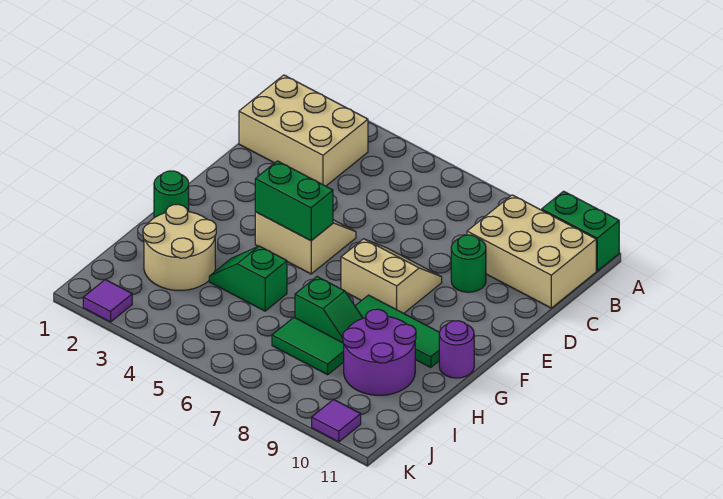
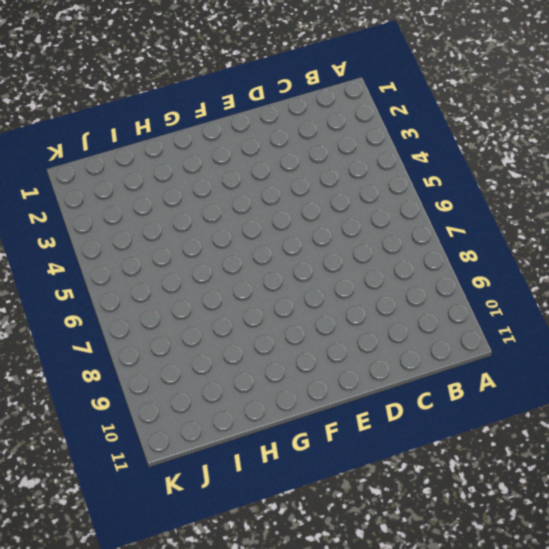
none -> green brick A10:A11 level 1
none -> tan brick B1:C3 level 1
none -> tan brick B9:C11 level 1

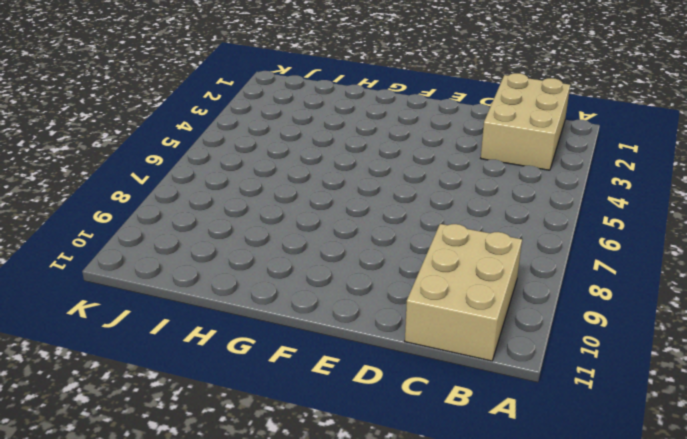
none -> green brick A10:A11 level 1
none -> green round brick D9 level 1
none -> tan slope E4:F5 level 1 top F

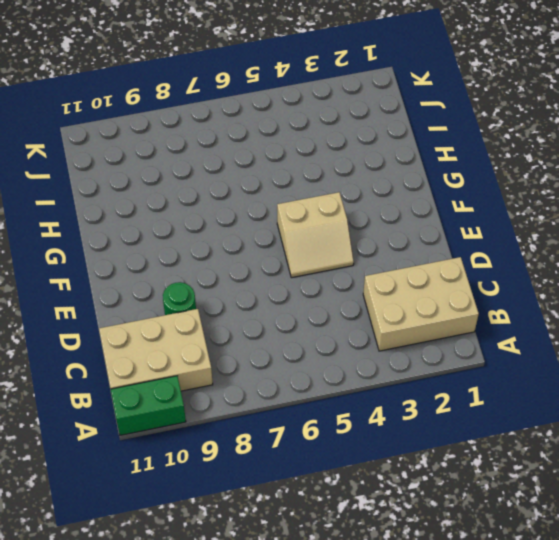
none -> tan slope E7:F8 level 1 top F
none -> green round brick G1 level 1
none -> green tile G8:G10 level 1

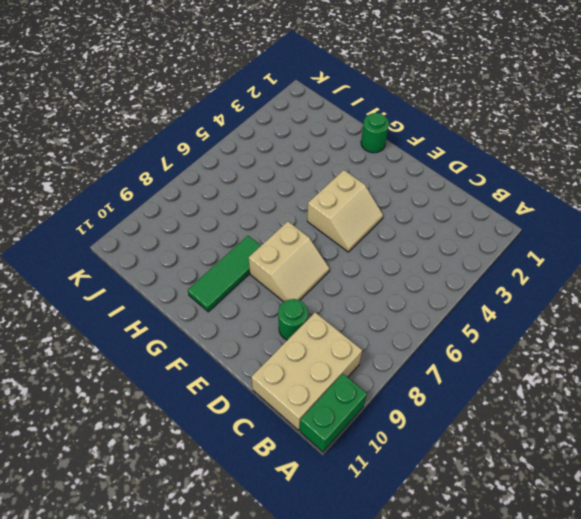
none -> tan brick B1:C3 level 1
none -> purple round brick G11 level 1
none -> tan round brick H2:I3 level 1

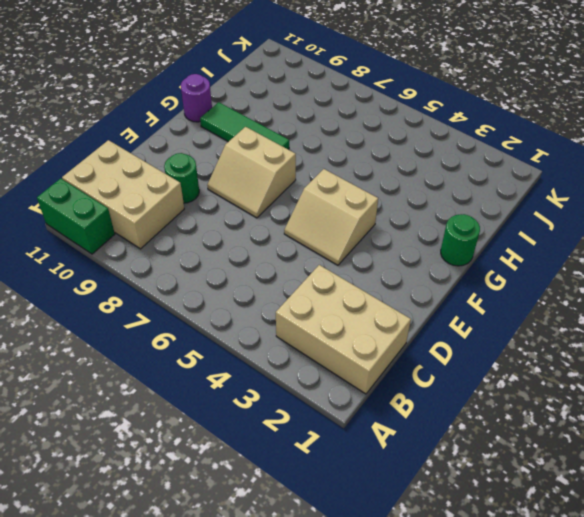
none -> tan round brick H2:I3 level 1
none -> green slope H4:H5 level 1 top 5
none -> green slope H7:H8 level 1 top 7

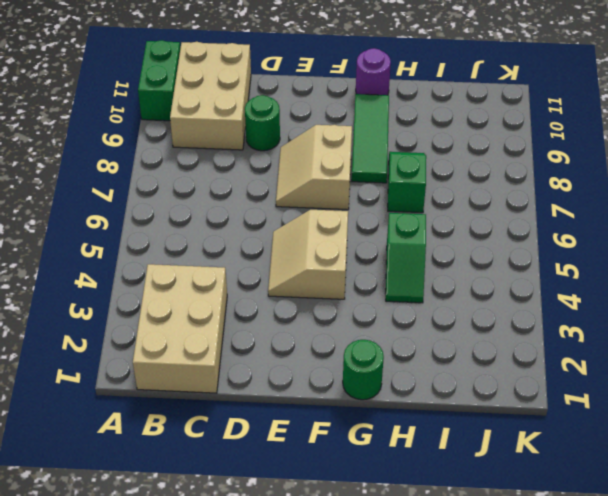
none -> tan round brick H2:I3 level 1
none -> purple round brick H9:I10 level 1
none -> green tile I7:I8 level 1

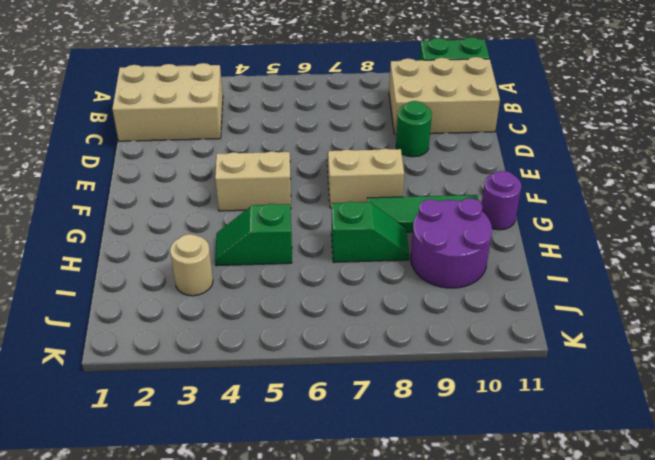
tan round brick I3 level 1 -> tan round brick H2:I3 level 1
none -> green round brick G1 level 1
none -> green tile I7:I8 level 1
none -> purple tile K2 level 1

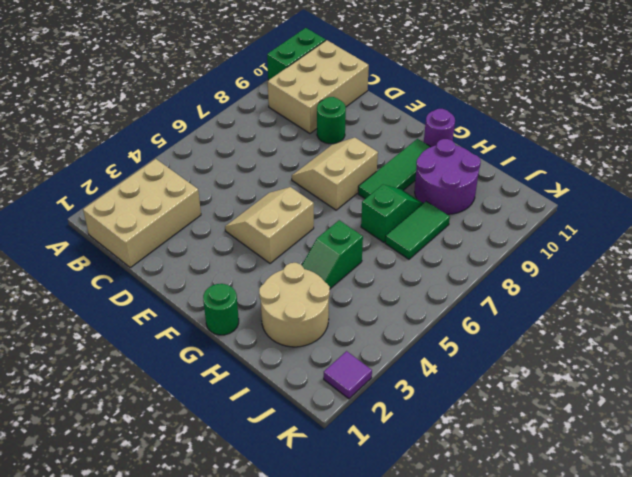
none -> purple tile K10 level 1
none -> green brick F4:F5 level 2

